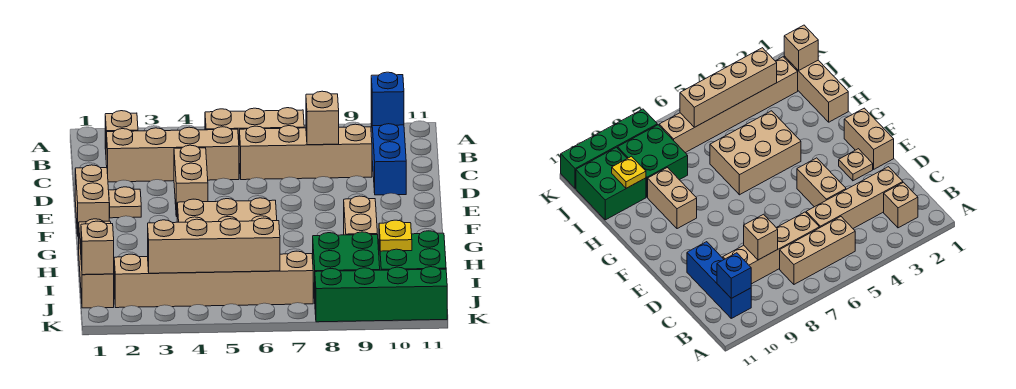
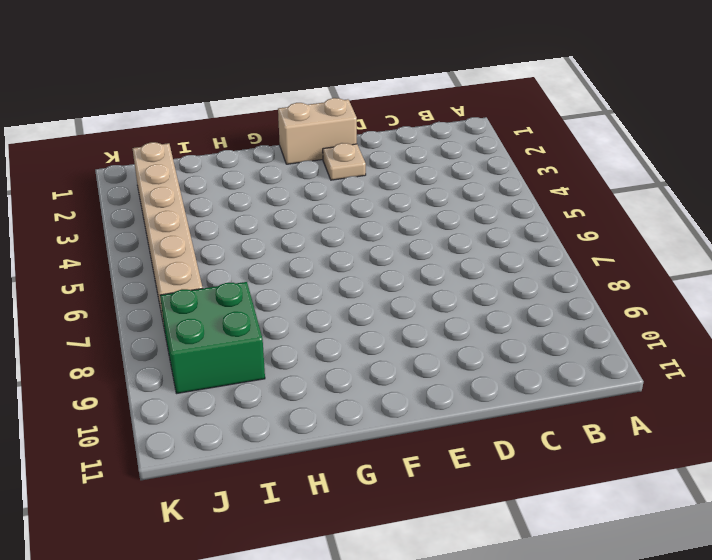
none -> tan brick B2 level 1
none -> tan brick B5:B7 level 1
none -> blue brick B10:D10 level 1

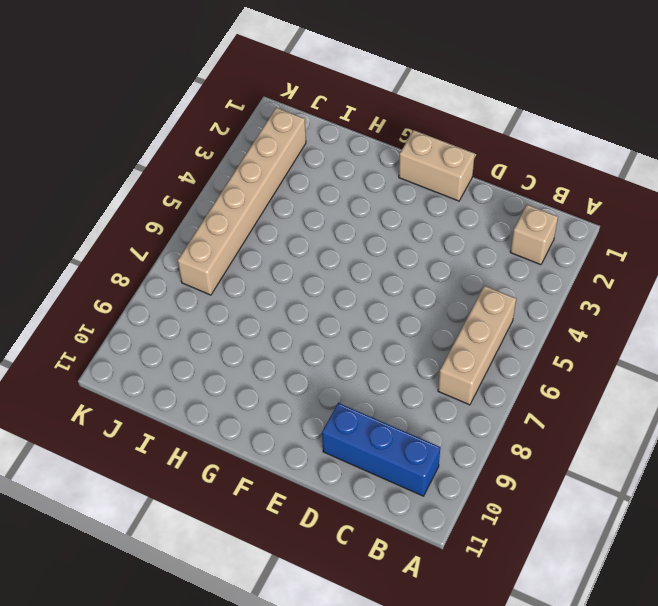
none -> tan brick C2:C5 level 1
none -> tan brick C6:C9 level 1
none -> tan brick D4:E4 level 1

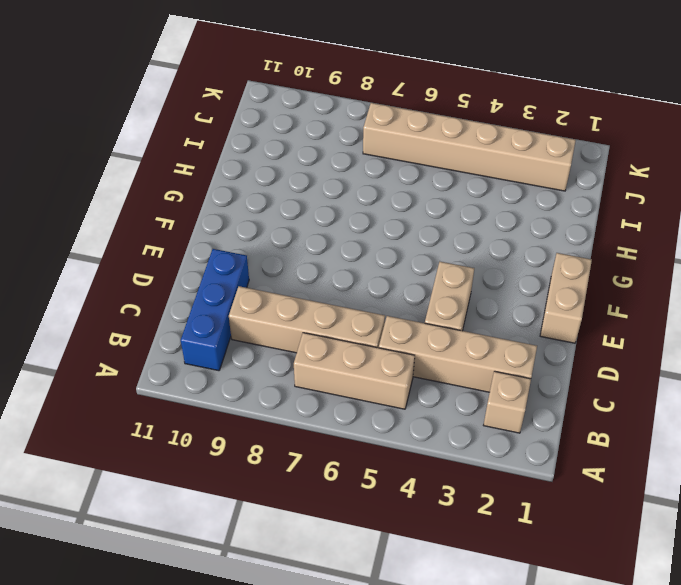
none -> tan plate E2 level 1
none -> tan brick G4:H6 level 1
none -> tan brick G9:H9 level 1

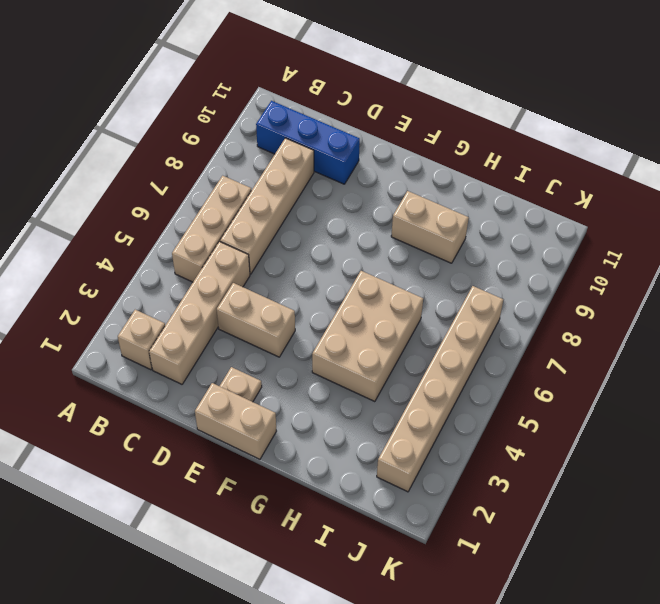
none -> tan brick H1:J1 level 1
none -> green brick I8:J9 level 1
none -> green brick I10:J11 level 1

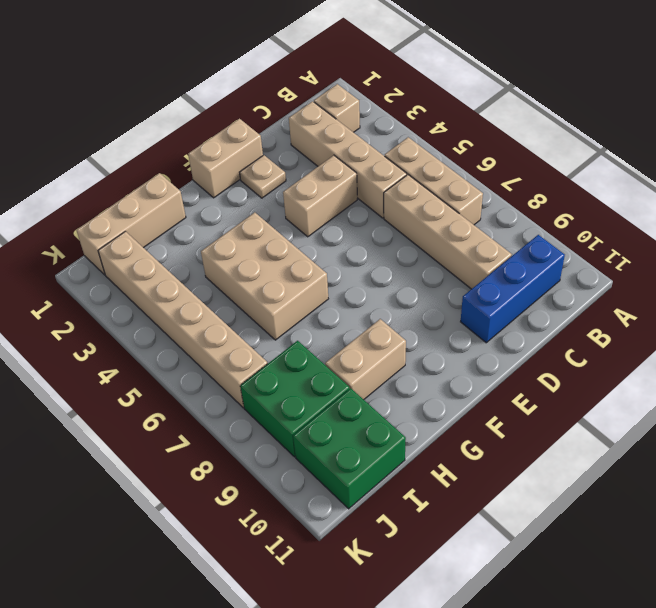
none -> green brick K8:K11 level 1
none -> blue brick B10 level 2
none -> tan brick C8 level 2

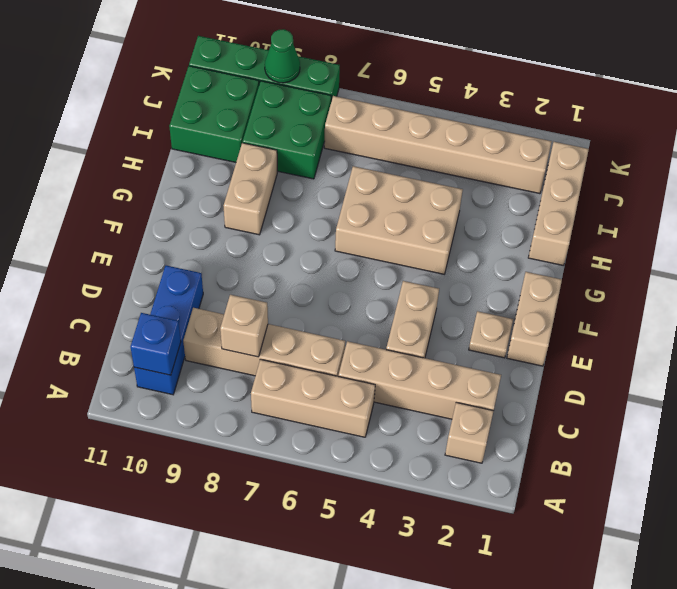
green cone K9 level 2 -> none
none -> yellow plate I10 level 2
none -> tan brick J1 level 2
none -> tan brick J3:J6 level 2

